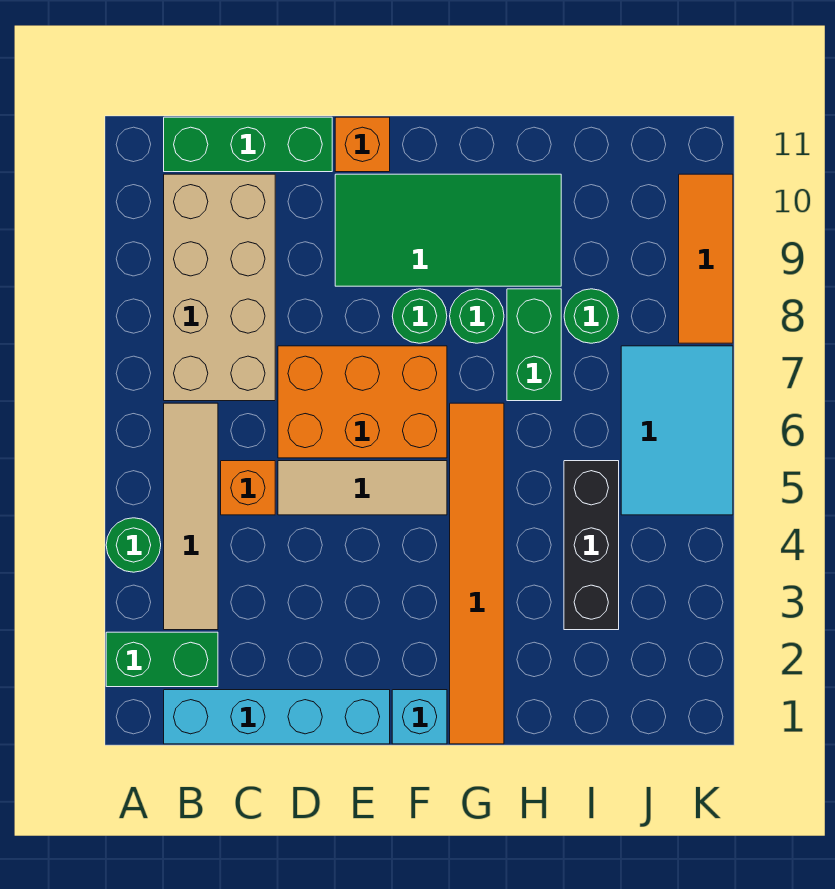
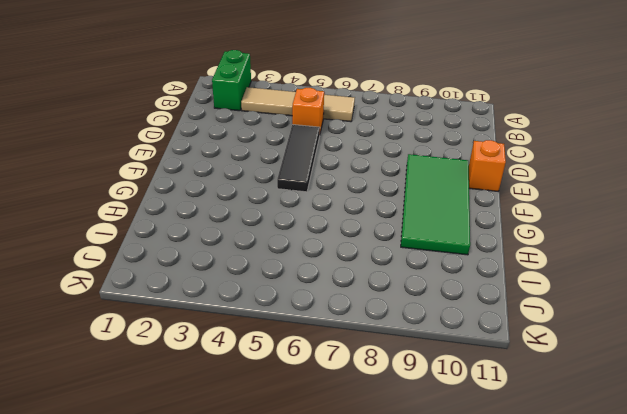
black tile D5:F5 level 1 -> tan tile D5:F5 level 1
none -> green round brick A4 level 1
none -> cyan brick B1:E1 level 1
none -> tan brick B7:C10 level 1

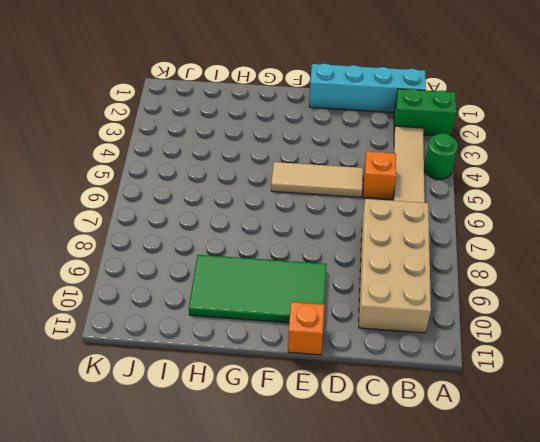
none -> green brick B11:D11 level 1
none -> orange brick D6:F7 level 1
none -> cyan brick F1 level 1

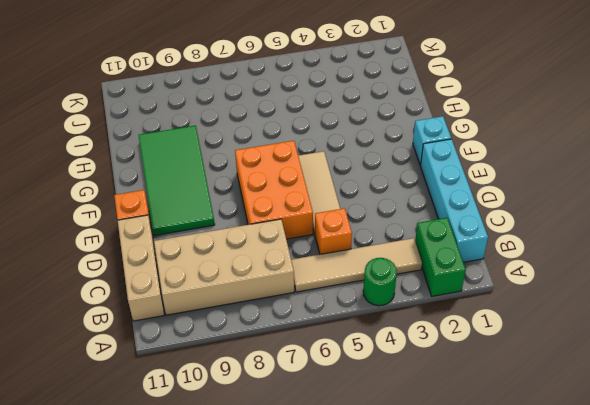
tan brick B11:D11 level 1 -> green brick B11:D11 level 1
none -> green round brick F8 level 1
none -> orange tile G1:G6 level 1
none -> green round brick G8 level 1

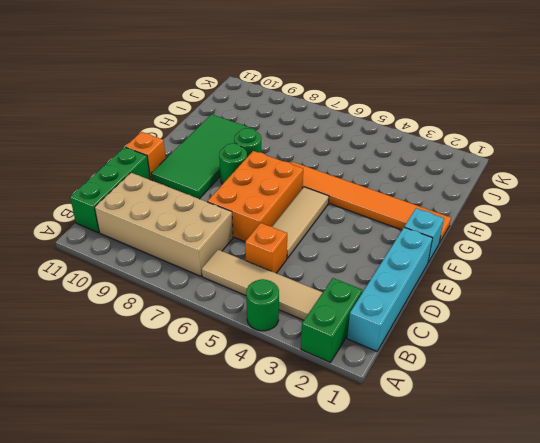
none -> green brick H7:H8 level 1
none -> black brick I3:I5 level 1
none -> green round brick I8 level 1

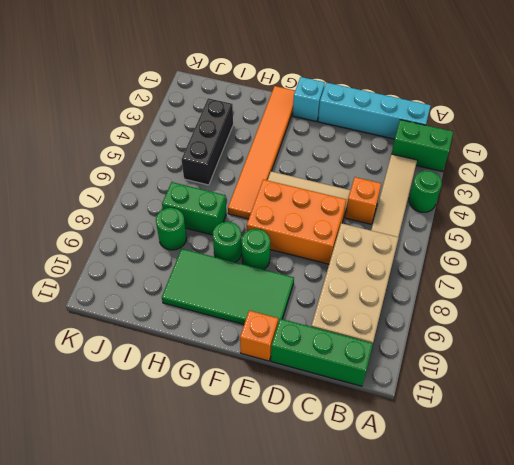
green brick H7:I7 level 1 -> green brick H7:H8 level 1
none -> cyan tile J5:K7 level 1
none -> orange tile K8:K10 level 1

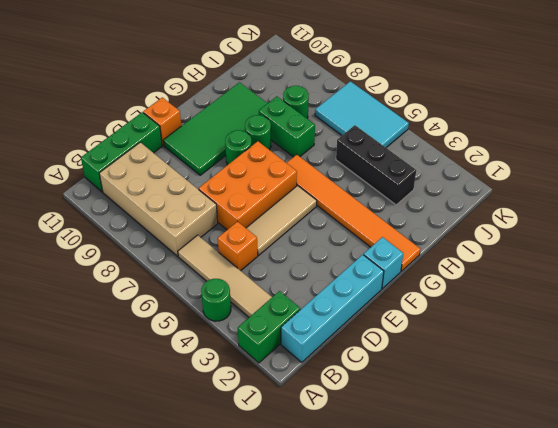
none -> orange tile K8:K10 level 1

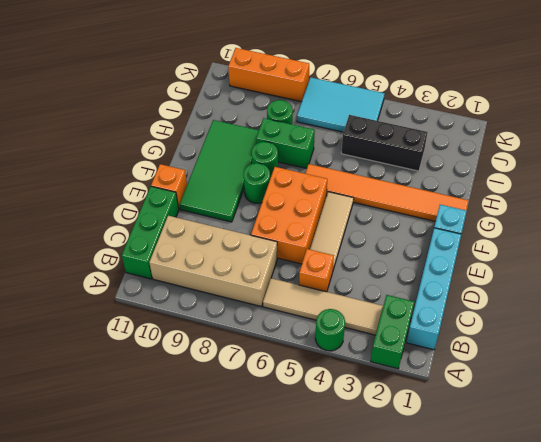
orange brick K8:K10 level 1 -> orange tile K8:K10 level 1

